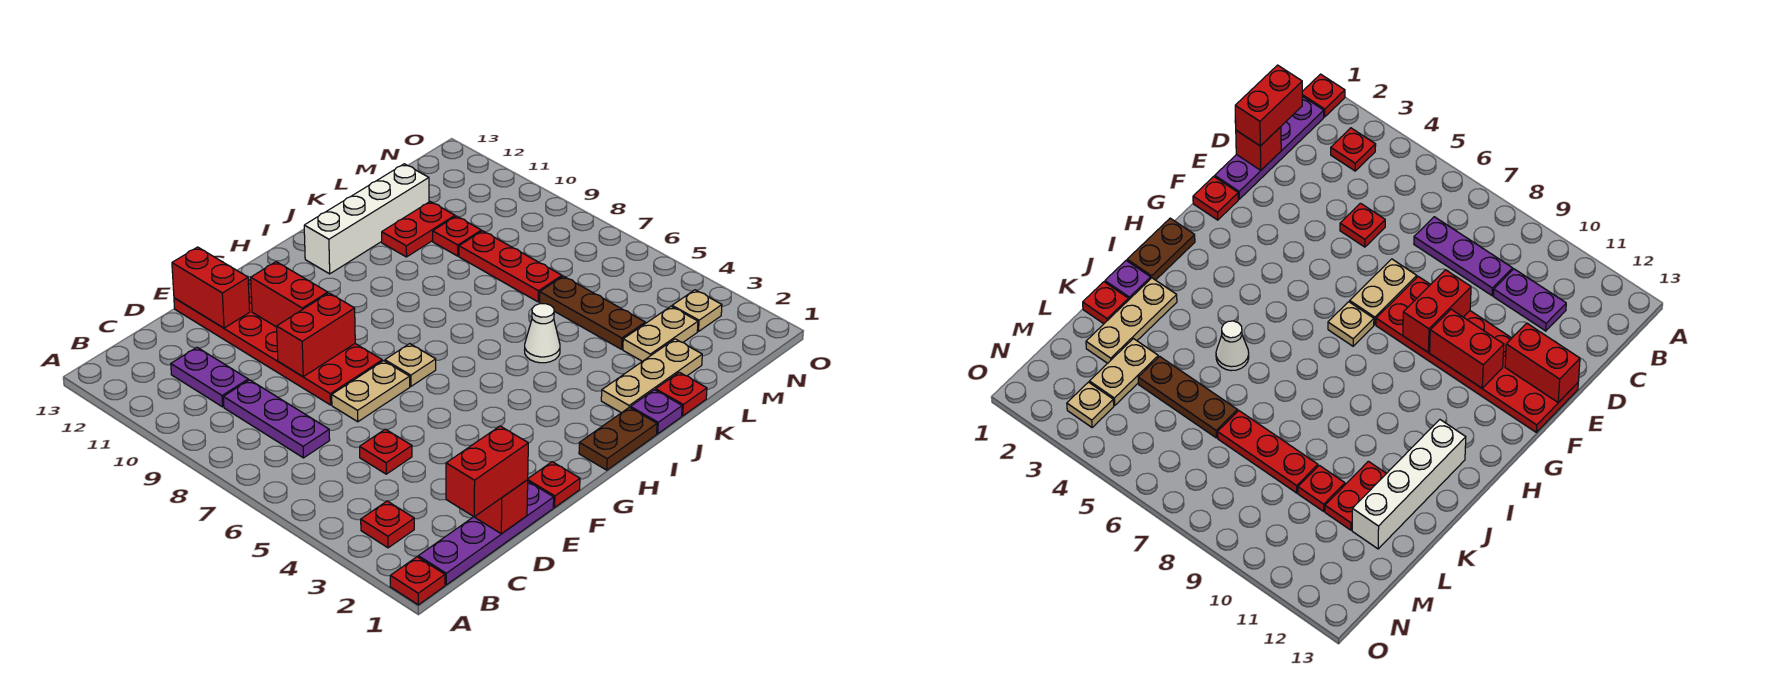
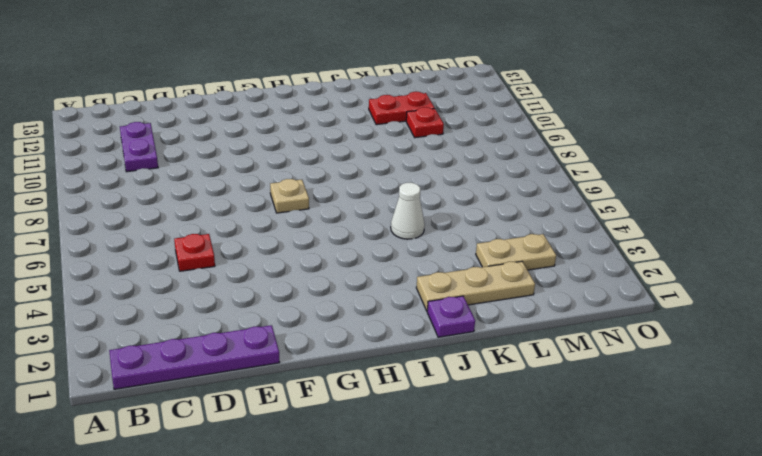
none -> red plate A1 level 1
none -> red plate B3 level 1
none -> purple plate C7:C9 level 1

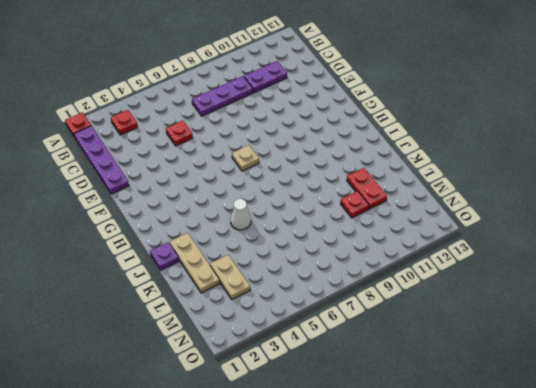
none -> tan plate E7:F7 level 1
none -> red plate E8:F13 level 1
none -> red plate F1 level 1

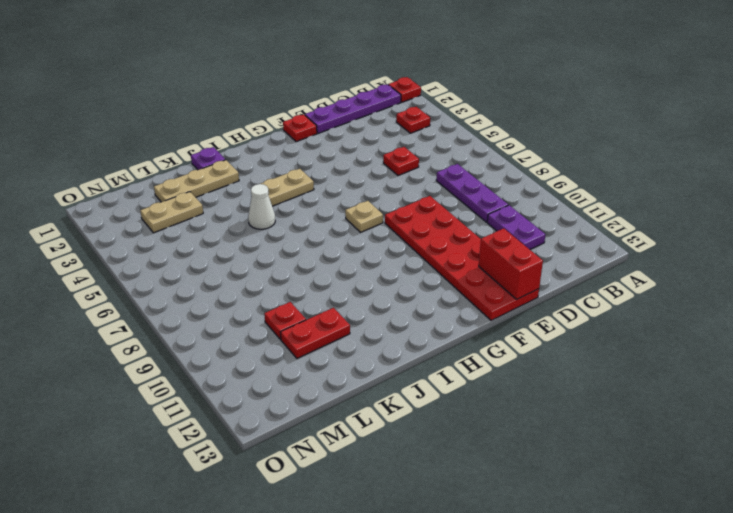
tan plate H4:I4 level 1 -> tan plate E7:F7 level 1
none -> brown plate H1:I1 level 1
none -> white brick I12:L12 level 1
none -> red plate K1 level 1

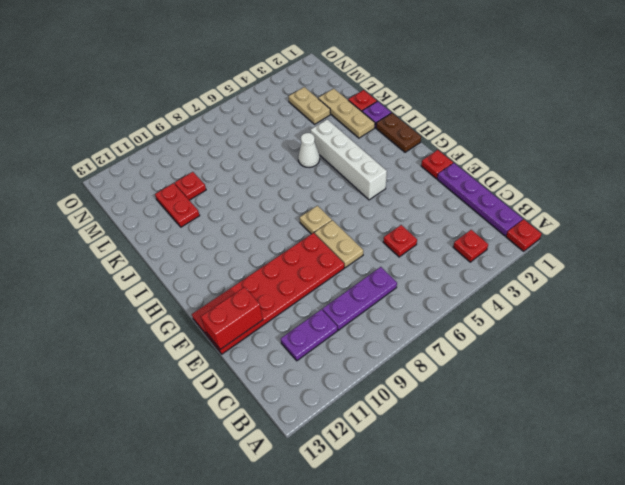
white brick G4:J4 level 1 -> white brick I12:L12 level 1
none -> brown plate L4:L6 level 1
none -> red plate L7:L9 level 1
none -> tan plate N3 level 1

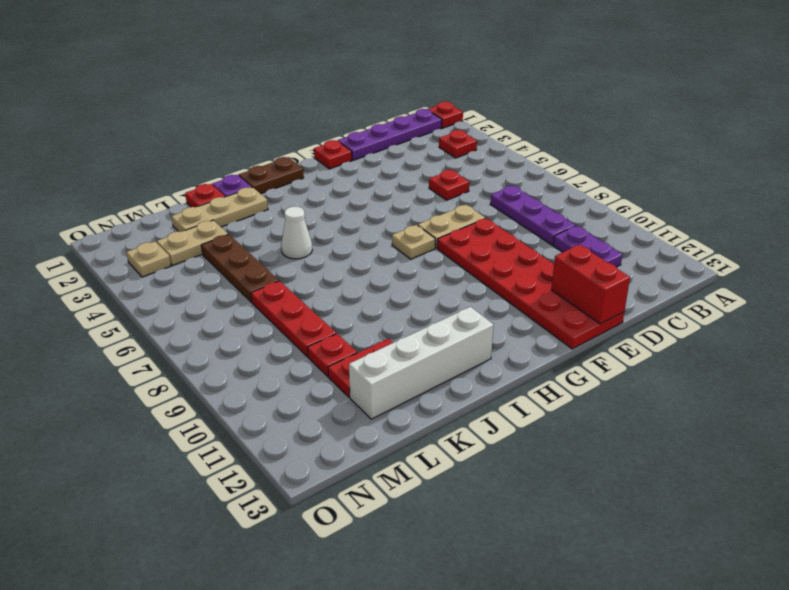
none -> red brick D1 level 2
none -> red brick E9:F9 level 2
none -> red brick F10:F11 level 2

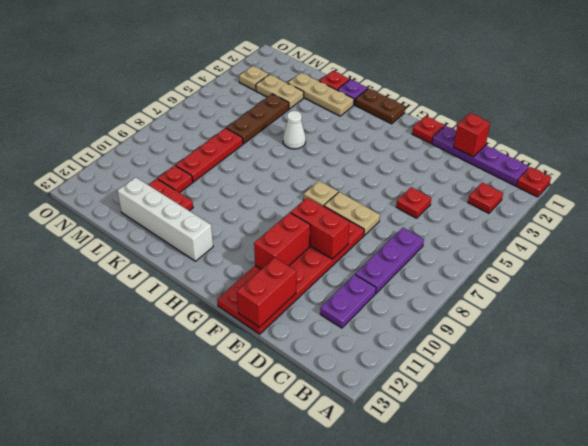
none -> red brick C1:D1 level 3

